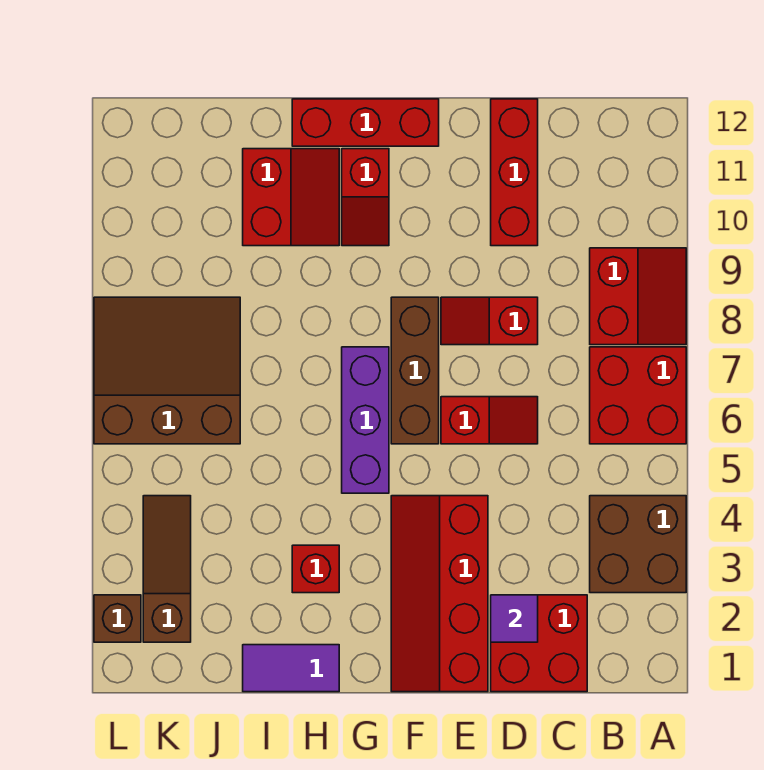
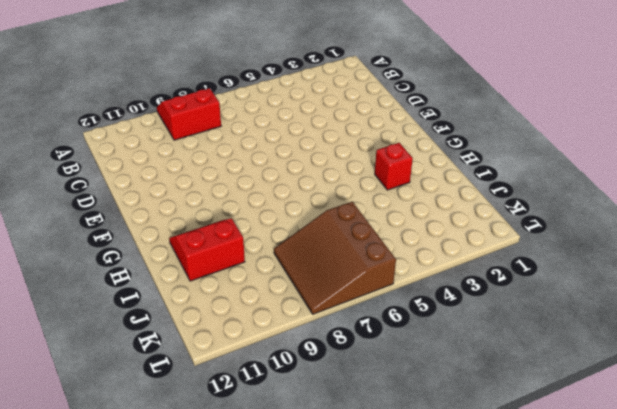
none -> brown brick A3:B4 level 1
none -> red brick A6:B7 level 1
none -> red brick C1:D2 level 1

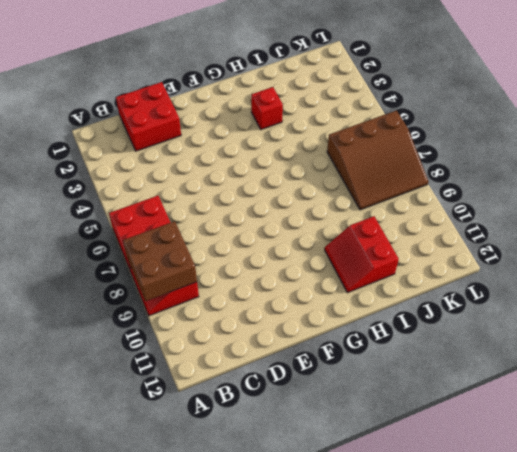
brown brick A8:B9 level 2 -> brown brick A3:B4 level 1
none -> red slope D6:E6 level 1 top E
none -> red slope D8:E8 level 1 top D
none -> red brick D10:D12 level 1

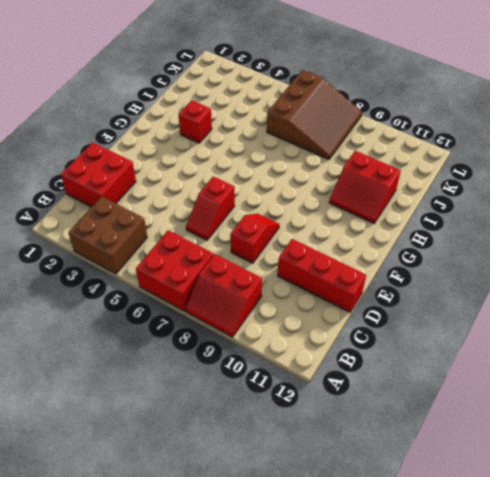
none -> red slope E1:F4 level 1 top E
none -> brown brick F6:F8 level 1
none -> red brick F12:H12 level 1

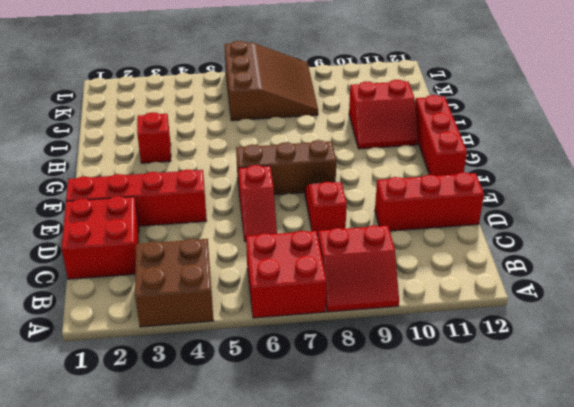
none -> purple brick G5:G7 level 1
none -> red slope G10:G11 level 1 top 11
none -> purple tile H1:I1 level 1

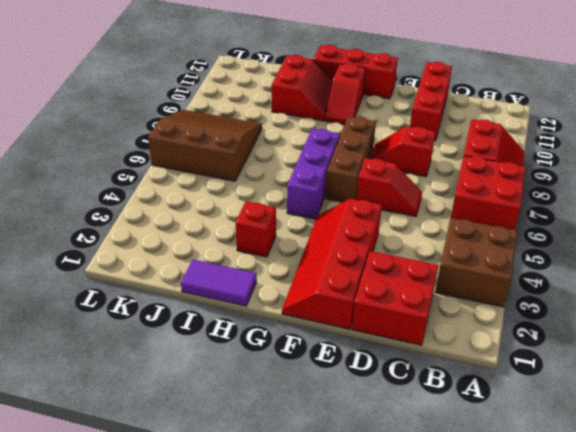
none -> brown slope K2:K4 level 1 top 2
none -> brown brick L2 level 1
none -> purple tile D2 level 2

